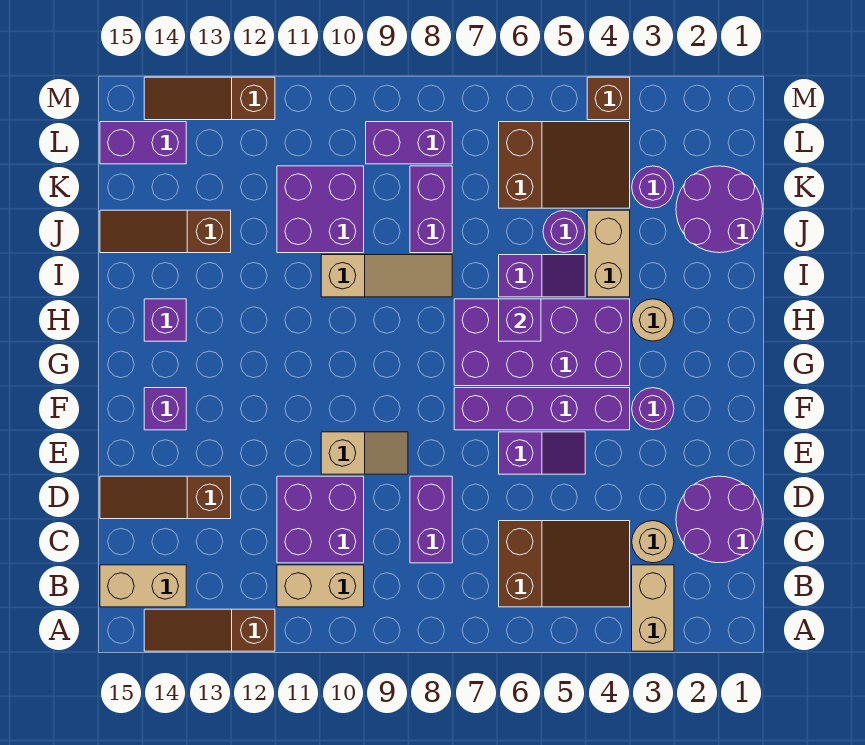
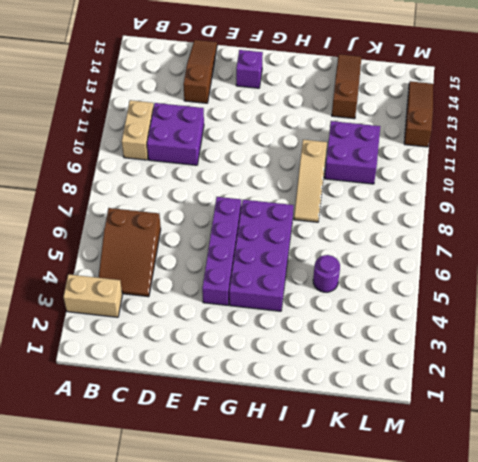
none -> brown slope A12:A14 level 1 top 12
none -> tan brick B14:B15 level 1
none -> purple round brick C1:D2 level 1
none -> tan round brick C3 level 1

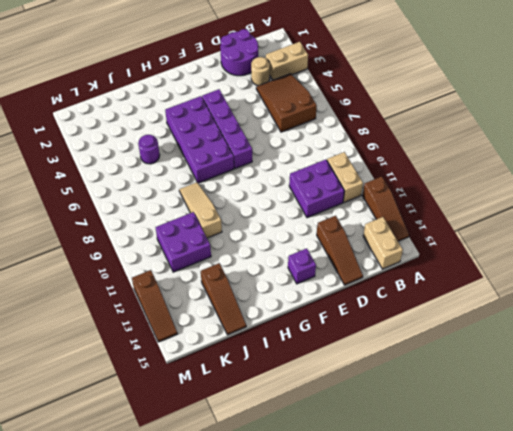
none -> purple brick C8:D8 level 1
none -> purple slope E5:E6 level 1 top 6
none -> tan slope E9:E10 level 1 top 10
none -> purple round brick F3 level 1

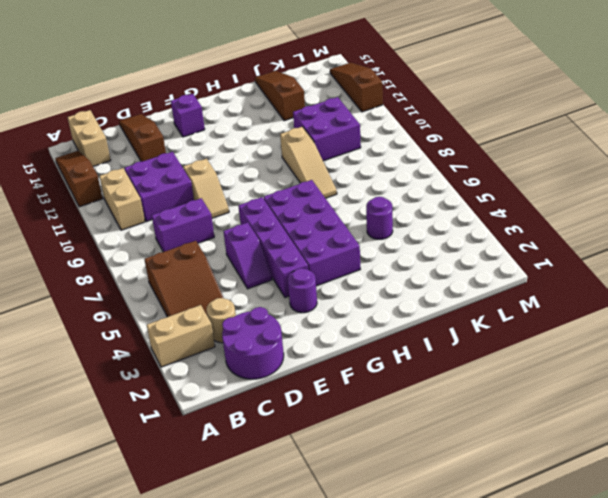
none -> tan round brick H3 level 1
none -> purple brick H14 level 1
none -> tan brick I4:J4 level 1
none -> purple slope I5:I6 level 1 top 6

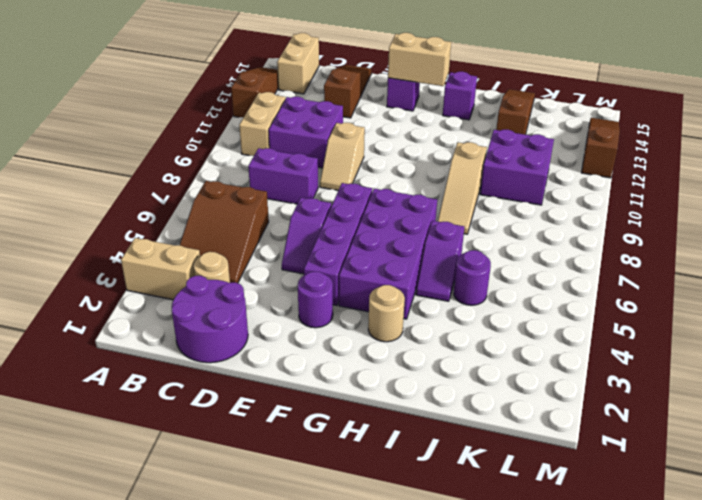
tan brick F14:G14 level 2 -> tan brick I4:J4 level 1
none -> purple round brick J1:K2 level 1
none -> purple brick J8:K8 level 1
none -> purple round brick K3 level 1
none -> brown slope K4:L6 level 1 top 6

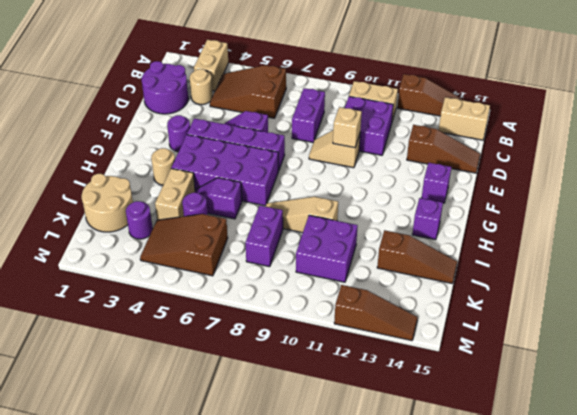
tan brick E10 level 2 -> none
tan round brick J1:K2 level 1 -> purple round brick J1:K2 level 1
none -> purple brick L8:L9 level 1
none -> purple brick L14:L15 level 1
none -> brown brick M4 level 1
none -> purple brick H6 level 2

